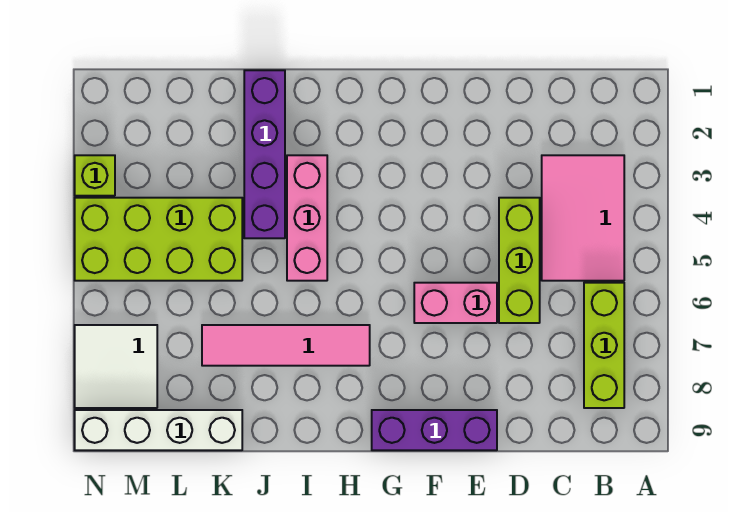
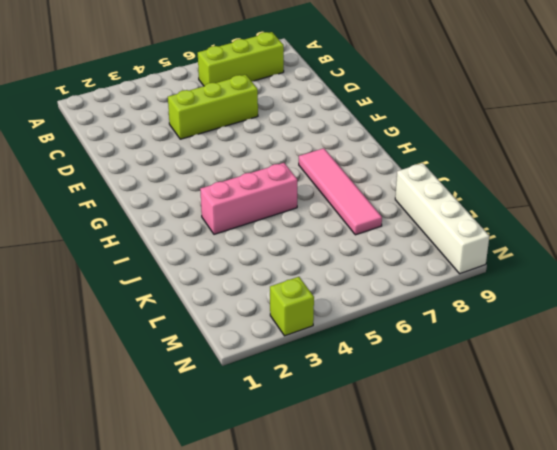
none -> pink tile B3:C5 level 1
none -> pink brick E6:F6 level 1
none -> purple brick E9:G9 level 1

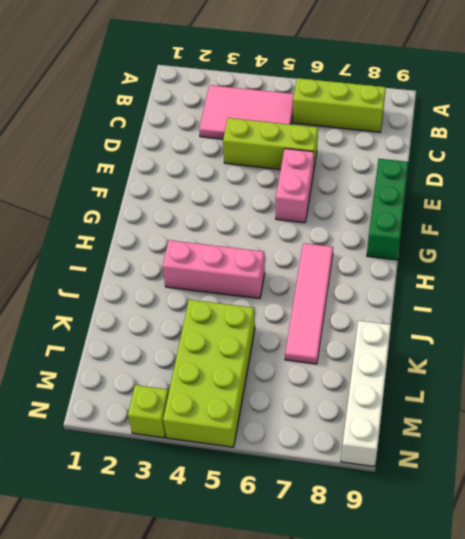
green brick E9:G9 level 1 -> purple brick E9:G9 level 1
none -> purple brick J1:J4 level 1
none -> white tile M7:N8 level 1

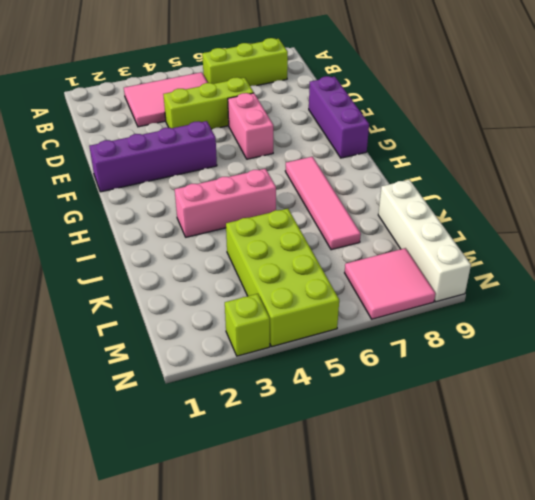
purple brick F1:F4 level 1 -> purple brick J1:J4 level 1
pink tile M7:N8 level 1 -> white tile M7:N8 level 1

